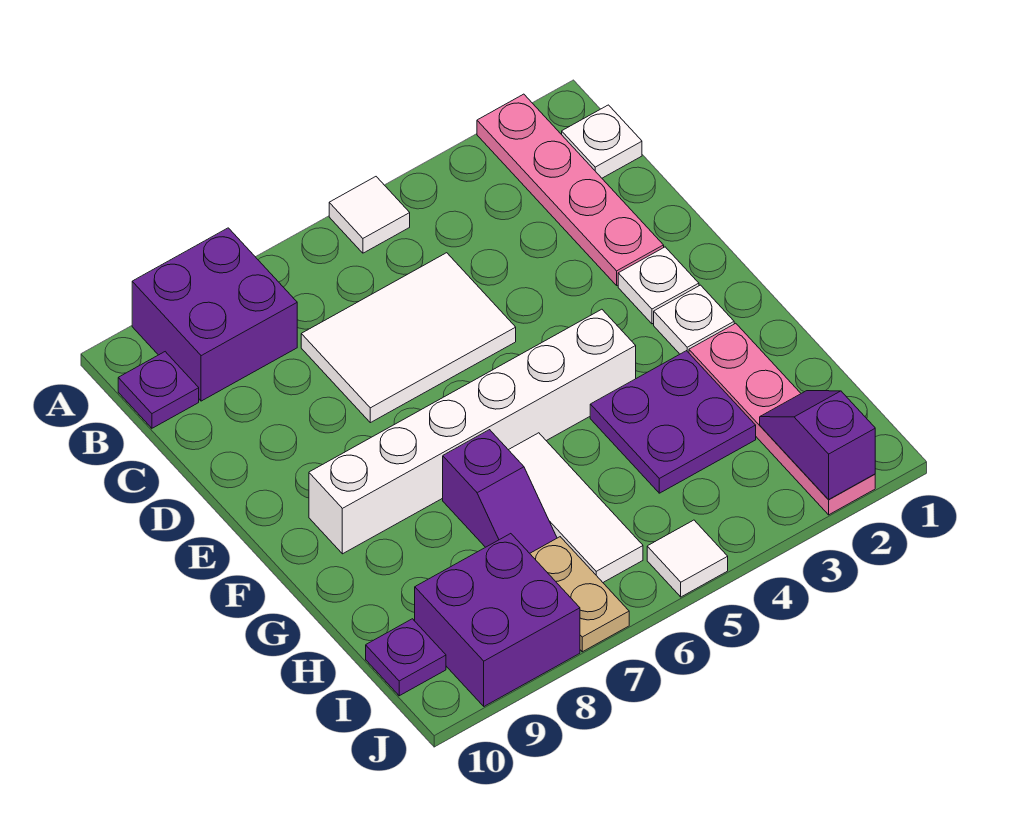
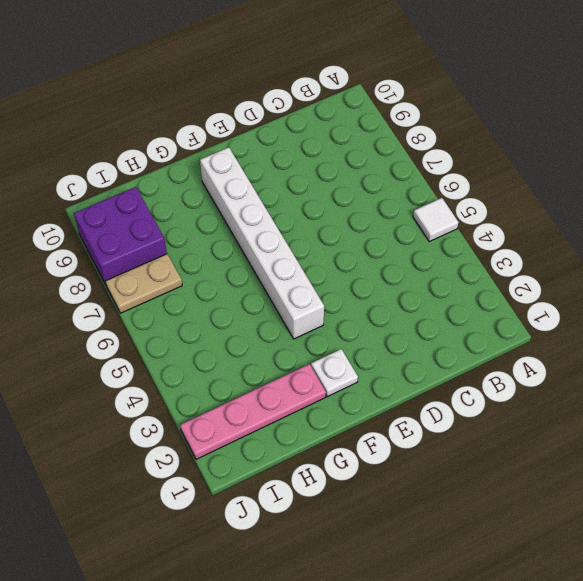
none -> pink plate A2:D2 level 1
none -> purple brick A8:B9 level 1
none -> white plate B1 level 1

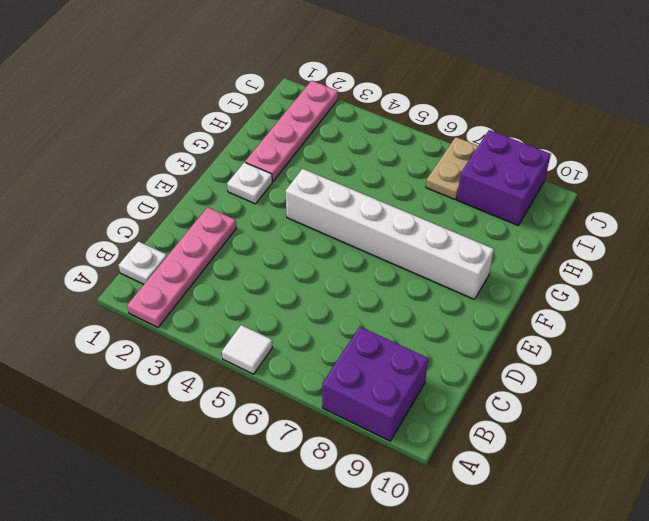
none -> purple plate B10 level 1
none -> white tile C5:D7 level 1
none -> white plate E2 level 1

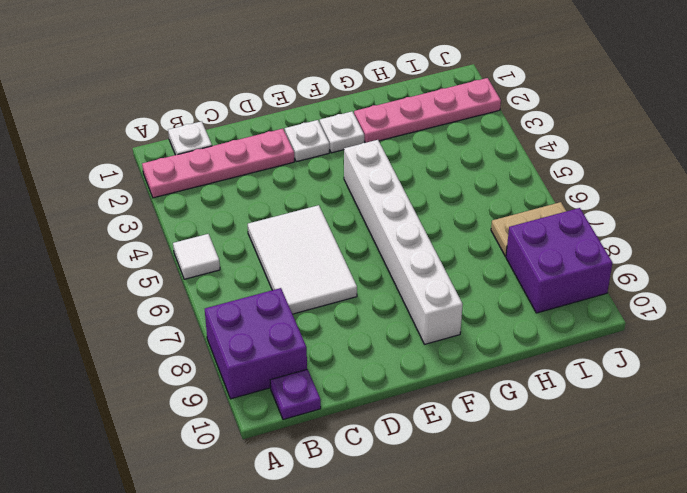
none -> purple plate G3:H4 level 1
none -> white tile G6:I6 level 1
none -> purple slope G7:H7 level 1 top G

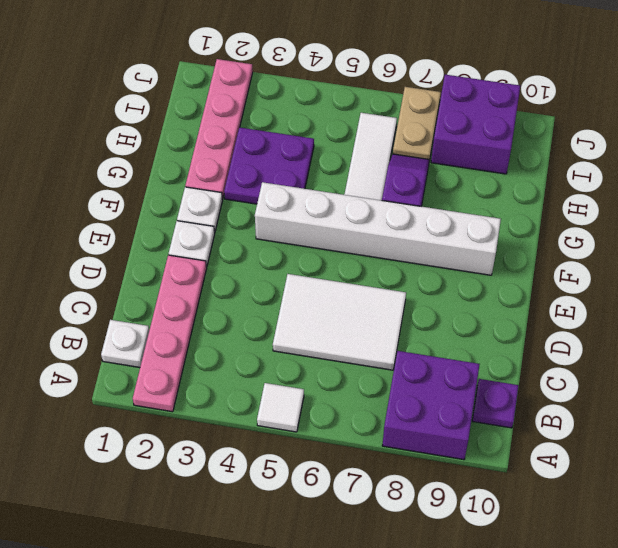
none -> purple plate I10 level 1
none -> white tile J5 level 1
none -> purple slope I2:J2 level 2 top J

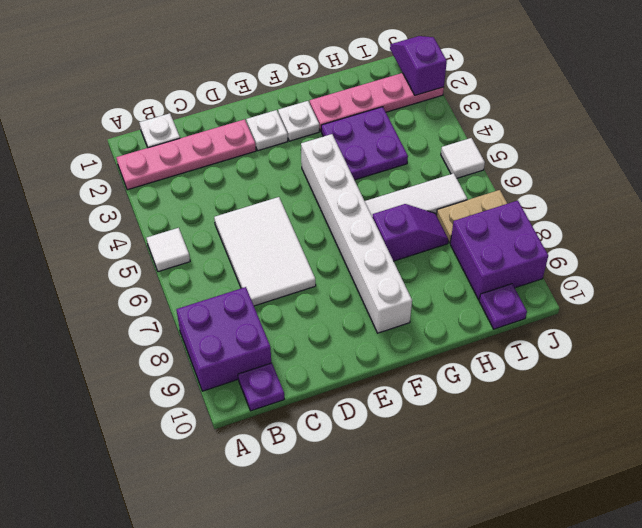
purple slope J1:J2 level 2 top 2 -> purple slope I2:J2 level 2 top J

